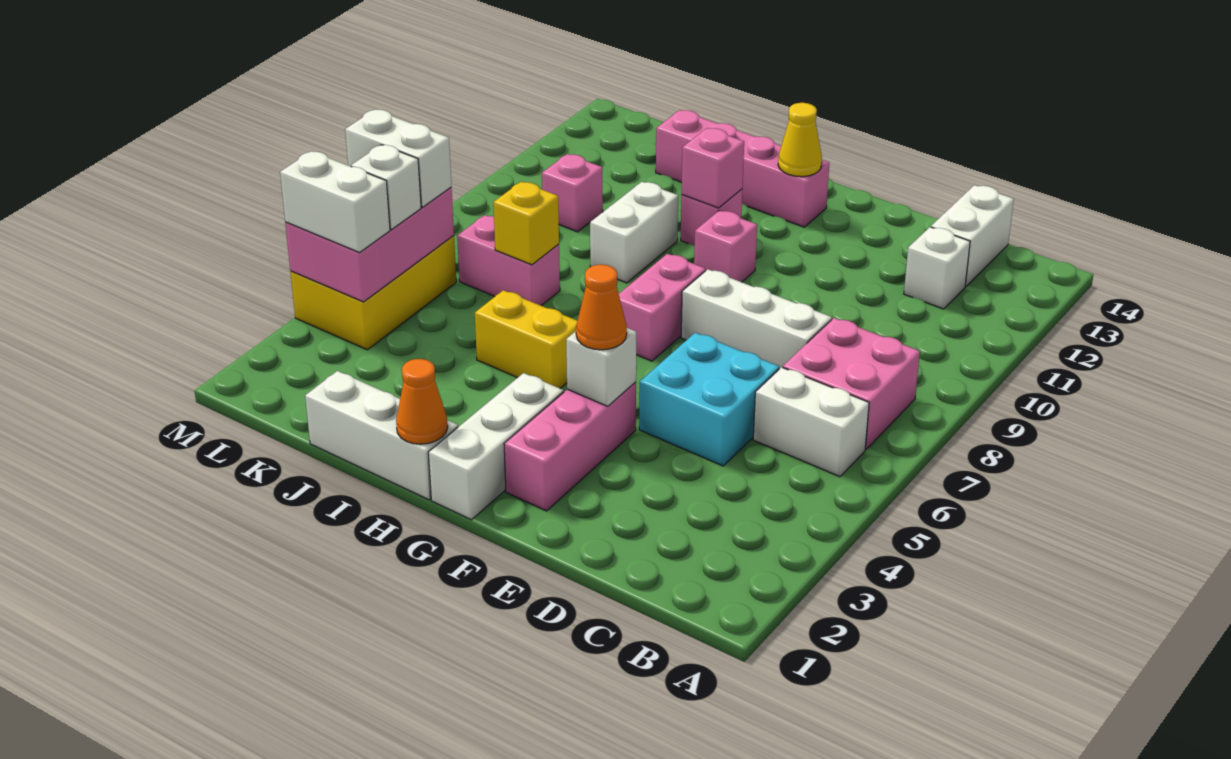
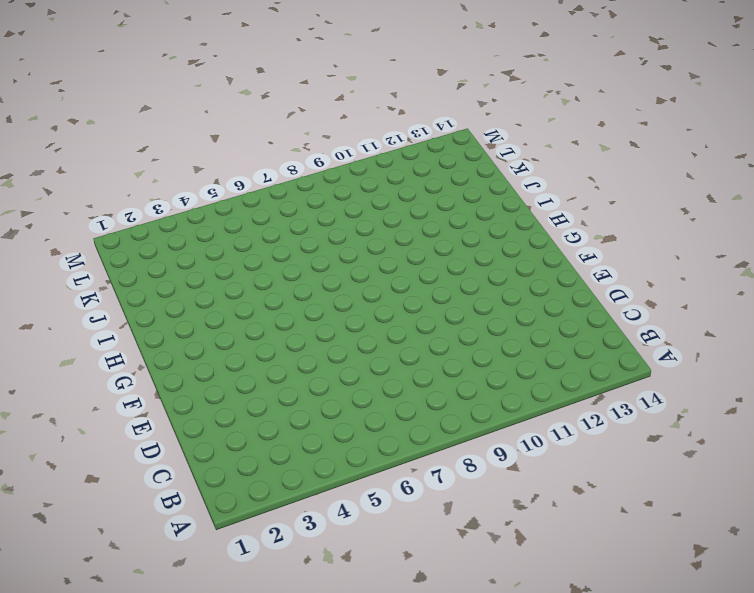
none -> white brick B6:C6 level 1
none -> pink brick B7:C8 level 1
none -> white brick C12 level 1

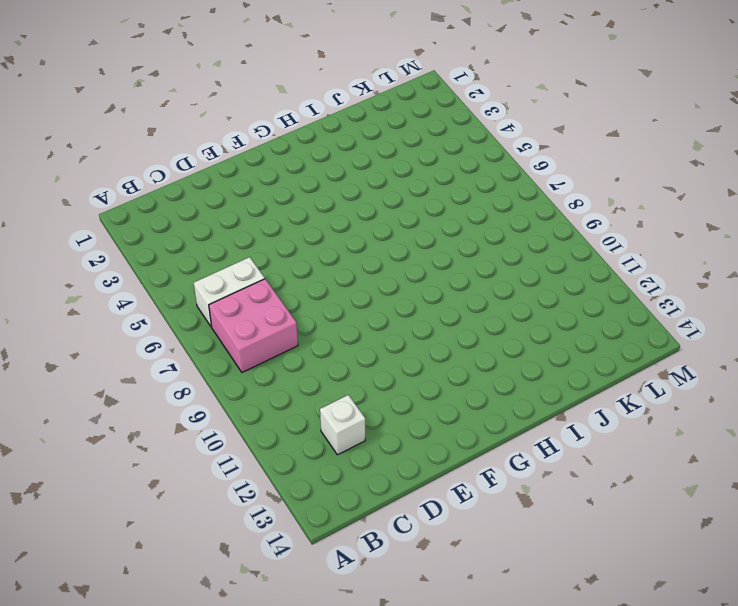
none -> white brick C13:C14 level 1
none -> cyan brick D5:E6 level 1
none -> white brick D8:F8 level 1

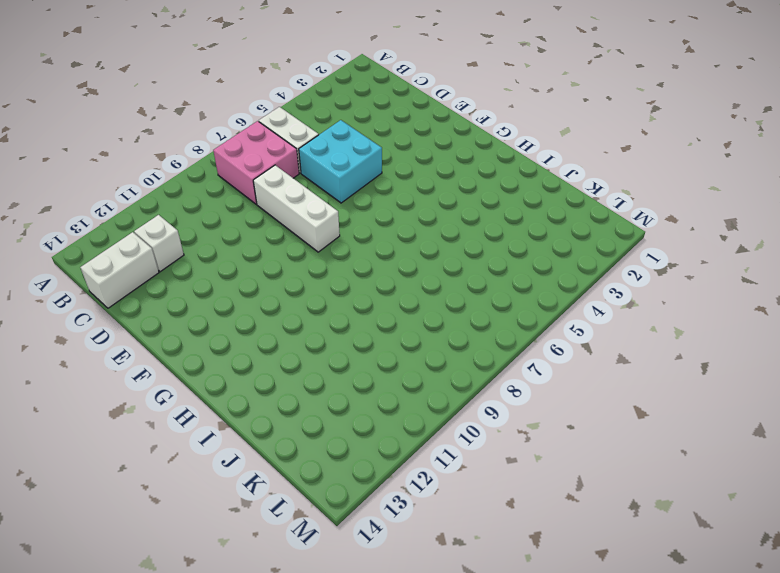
none -> pink brick F2:F4 level 1
none -> white brick G1:G3 level 1
none -> pink brick G7:G8 level 1

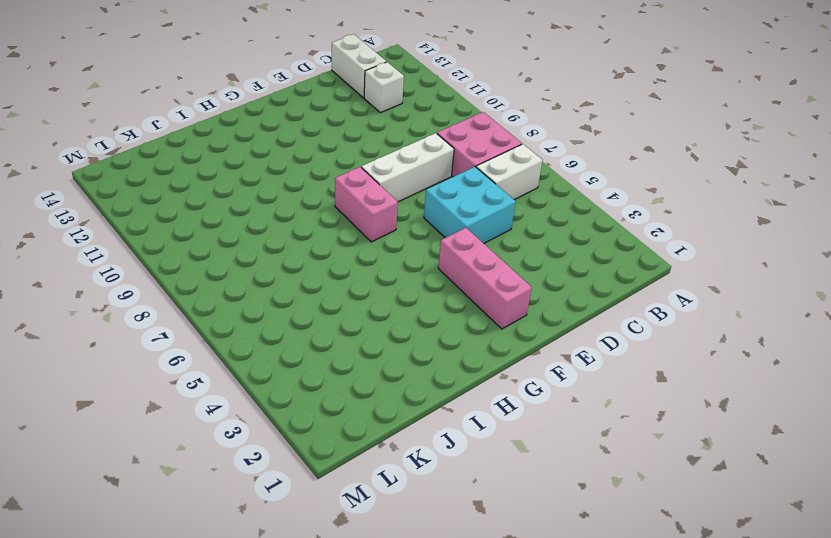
none -> white brick G1:G3 level 1
none -> pink brick G10 level 1
none -> pink brick G13:J13 level 1

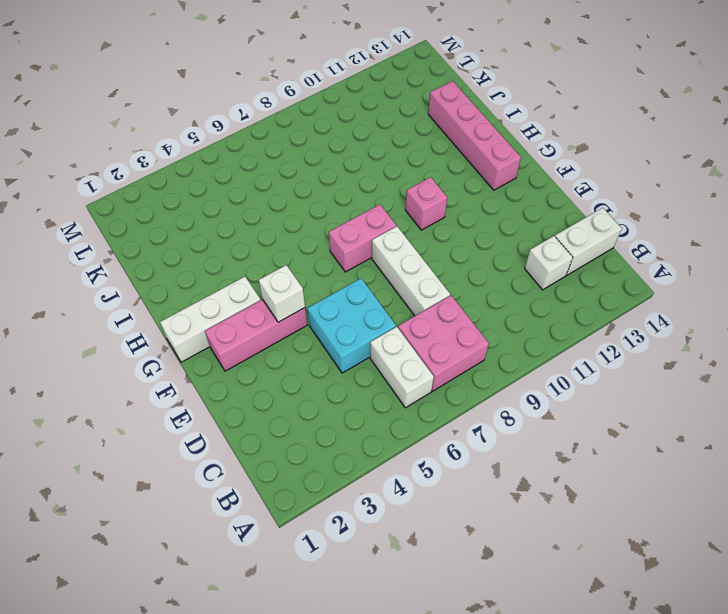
none -> white brick H1:J1 level 1
none -> yellow brick H5:I5 level 1
none -> pink brick H11 level 1

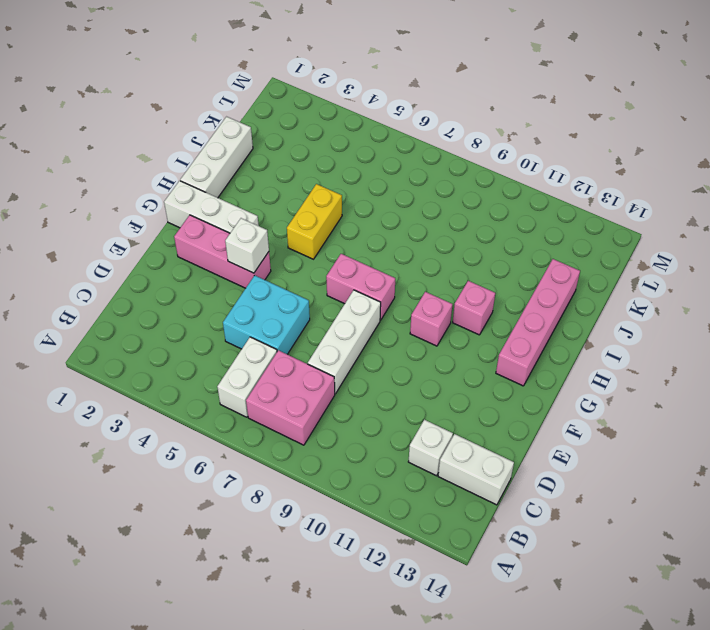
none -> white brick I9:I10 level 1
none -> pink brick J7:K7 level 1
none -> pink brick K10 level 1

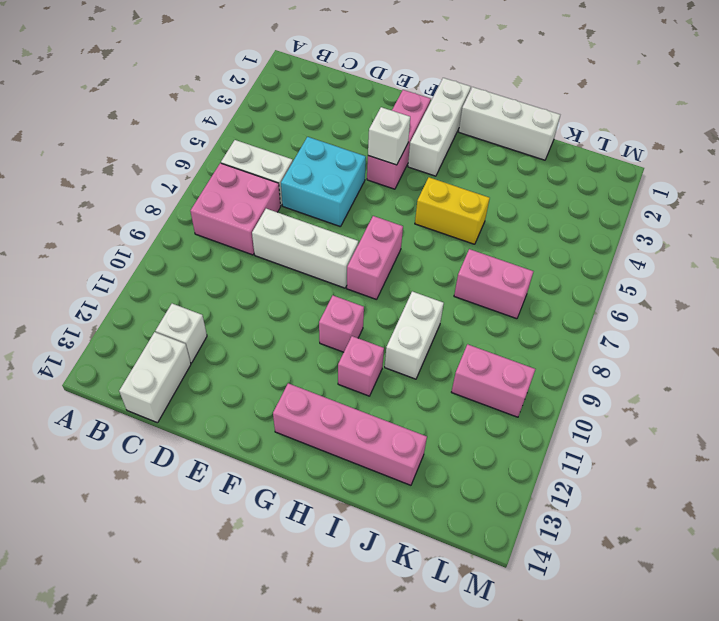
pink brick K10:L10 level 1 -> pink brick K10 level 1
none -> yellow brick L4:M6 level 1
none -> yellow cone G13 level 2
none -> orange cone H1 level 2

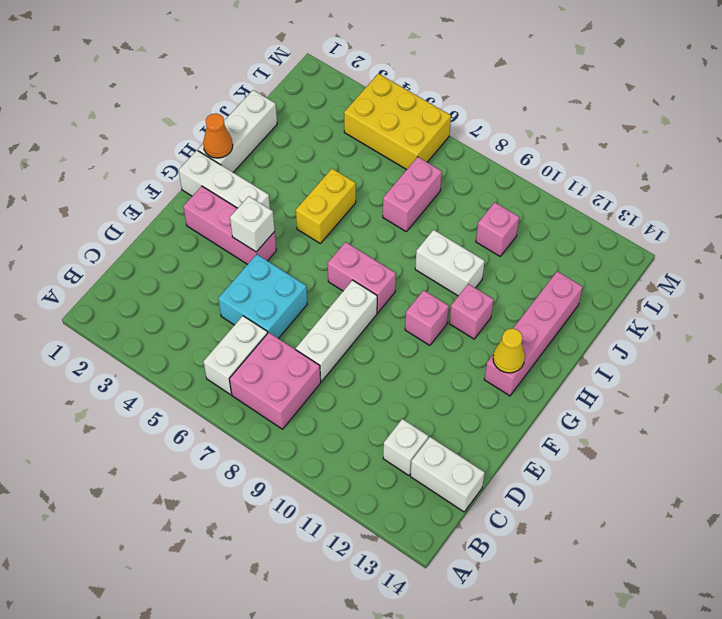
none -> pink brick H11 level 2
none -> yellow brick J7 level 2
none -> pink brick L4:M6 level 2

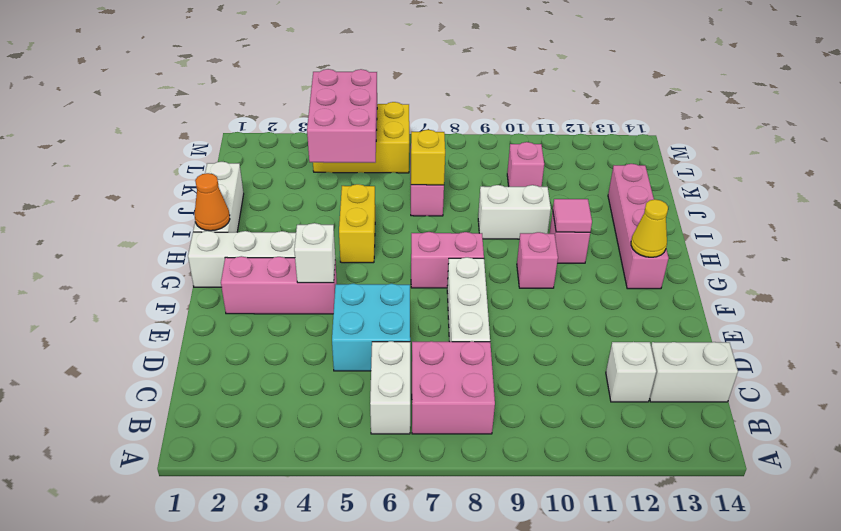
pink tile H11 level 2 -> pink brick H11 level 2
pink brick K4:M5 level 2 -> pink brick L4:M6 level 2
none -> orange cone F4 level 3
none -> white brick L4:M4 level 3
none -> white brick L5 level 3

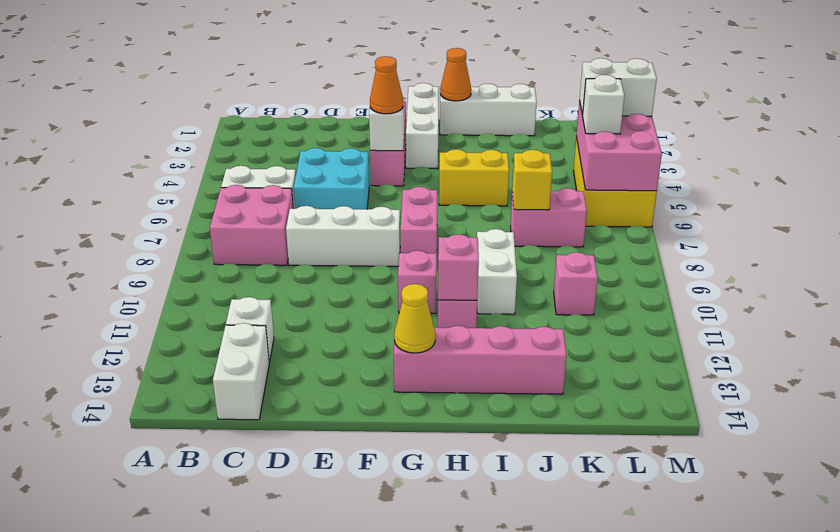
none -> white brick L6:M6 level 3

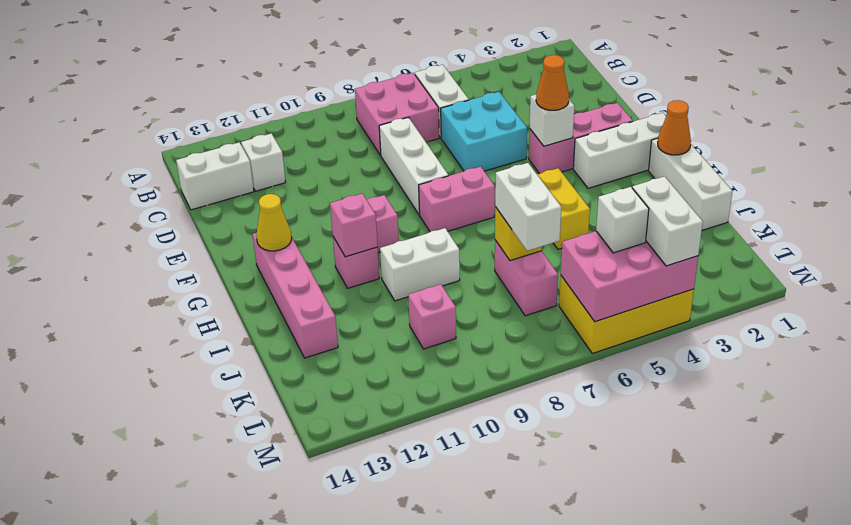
white brick J7:K7 level 3 -> white brick L6:M6 level 3

